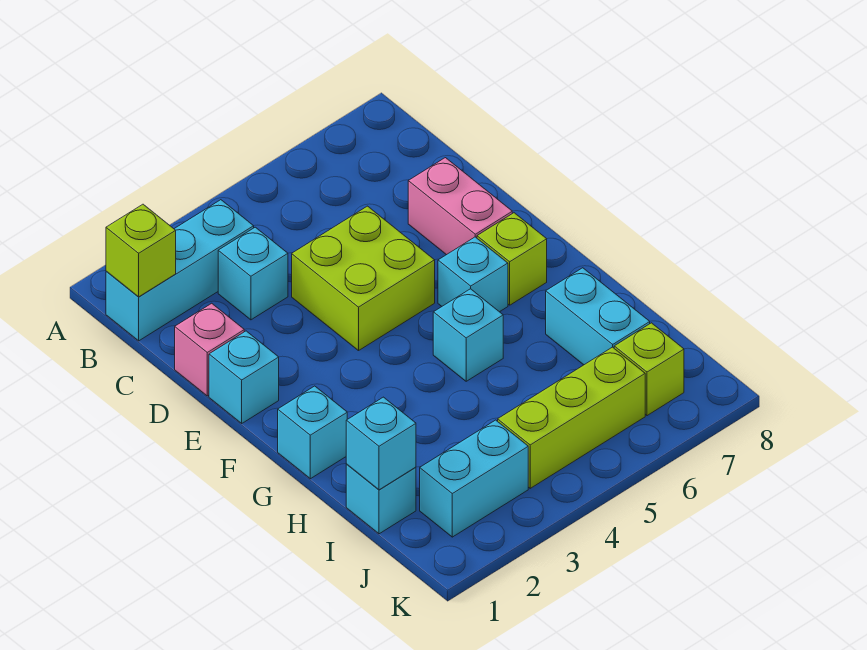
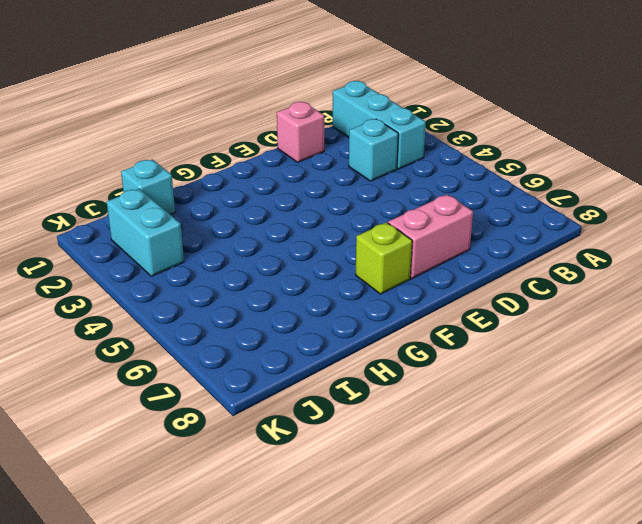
none -> lime brick D4:E5 level 1
none -> cyan brick E1 level 1
none -> cyan brick F6 level 1

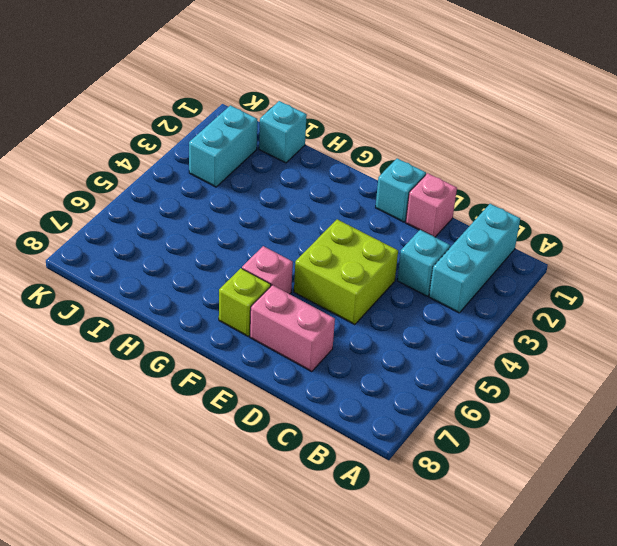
pink brick F6 level 1 -> cyan brick F6 level 1
none -> cyan brick G1 level 1
none -> cyan brick G5 level 1
none -> cyan brick H7:I7 level 1

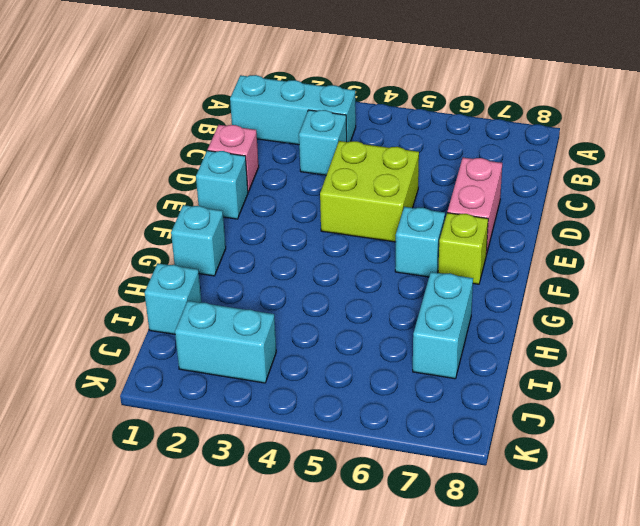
none -> cyan brick G5 level 1
none -> lime brick J4:J6 level 1
none -> lime brick J7 level 1

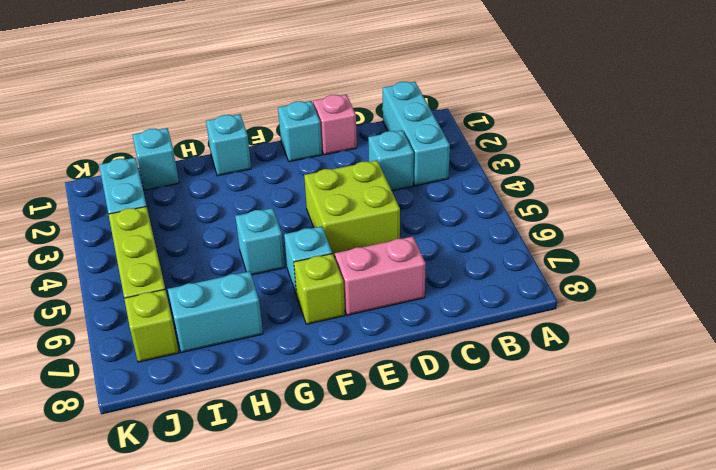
none -> lime brick B1 level 2
none -> cyan brick I1 level 2

